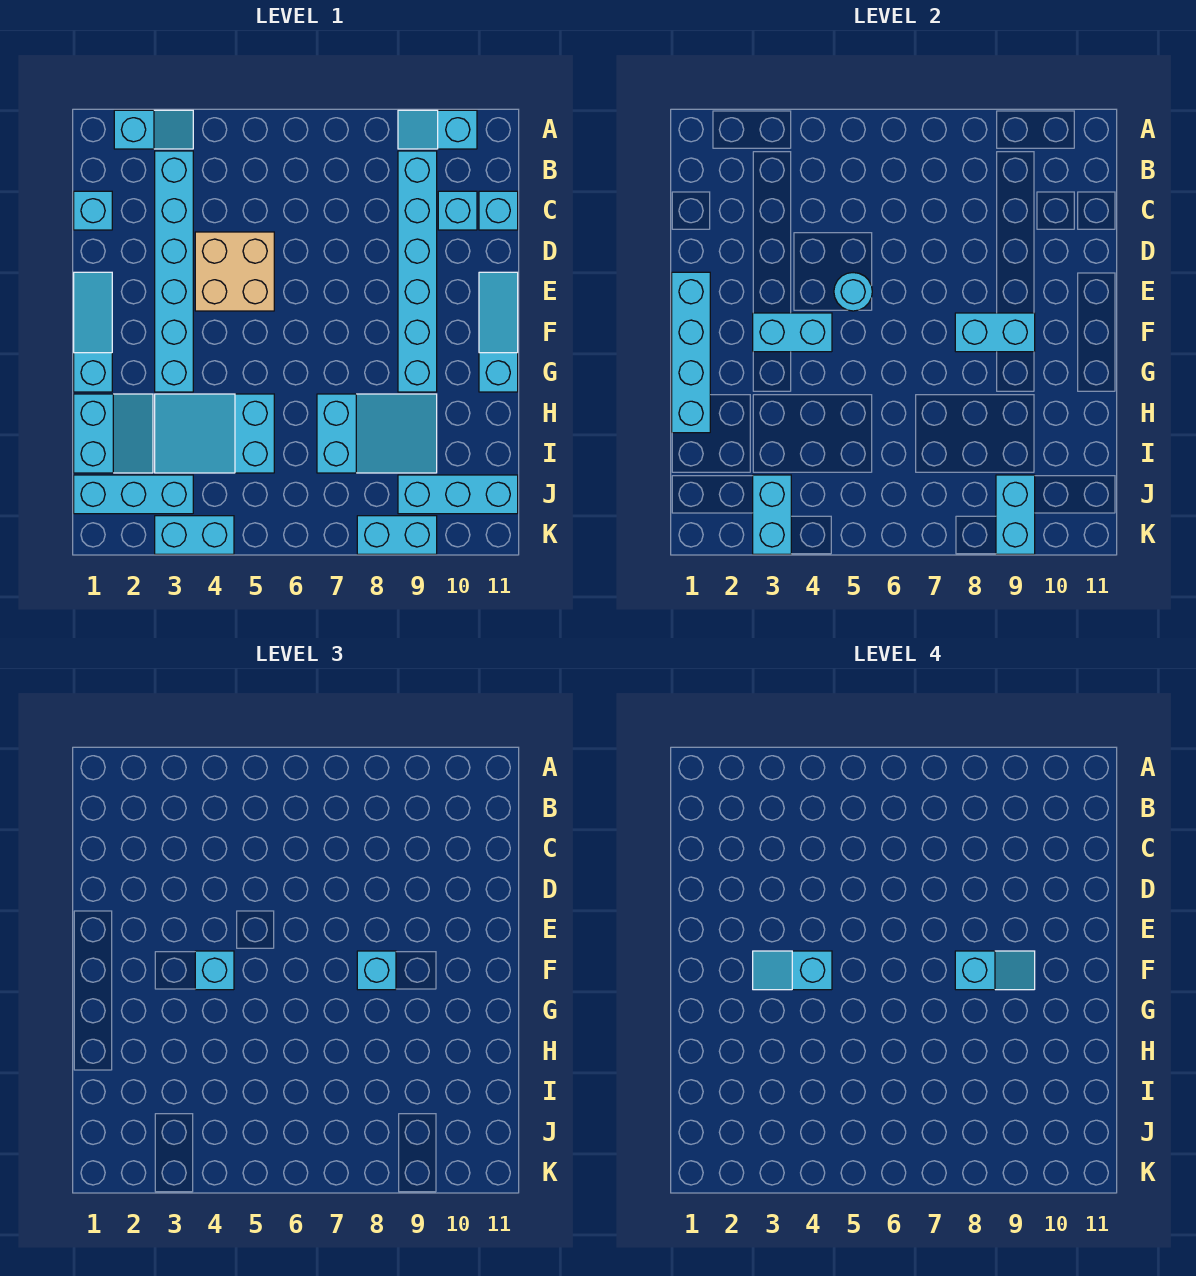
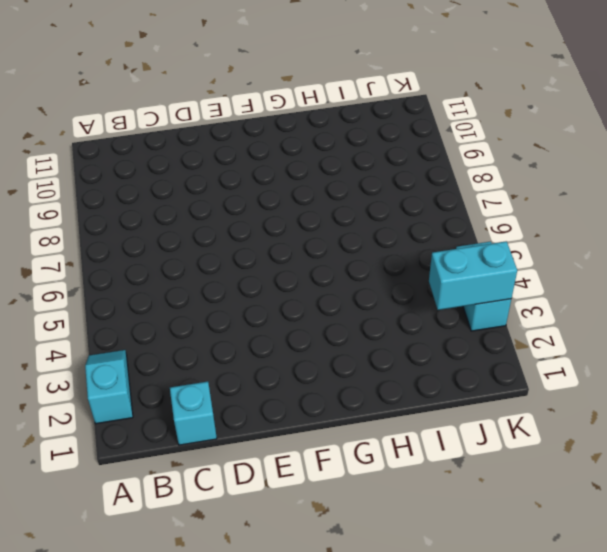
none -> cyan slope A9:A10 level 1 top 10
none -> cyan brick B3:G3 level 1
none -> cyan brick B9:G9 level 1

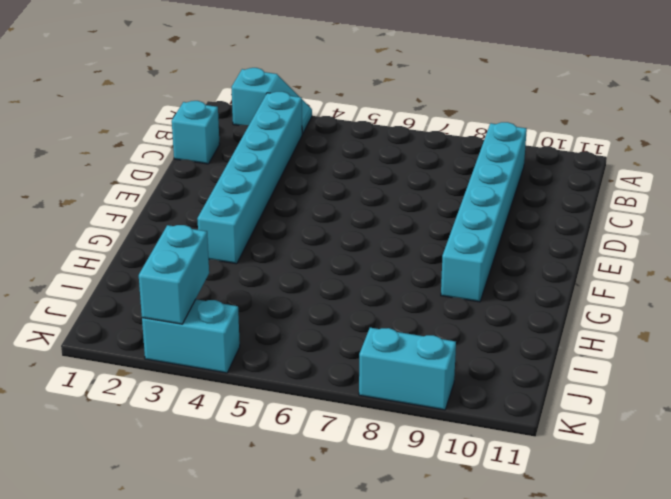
none -> cyan slope A9:A10 level 1 top 10
none -> cyan brick C10 level 1
none -> cyan brick C11 level 1

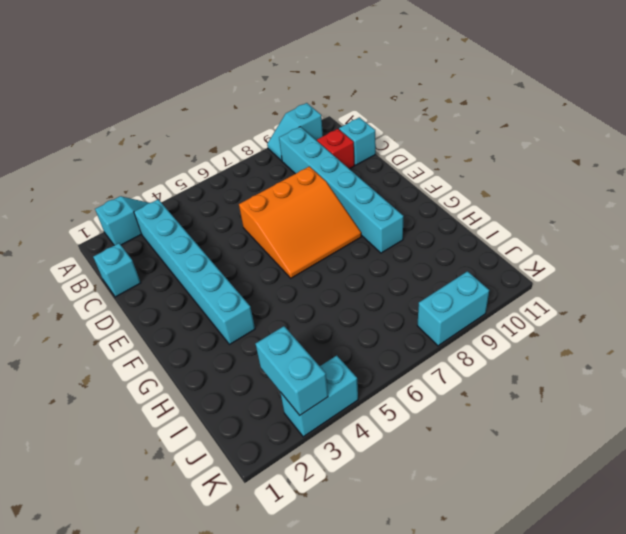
red brick C10 level 1 -> cyan brick C10 level 1
orange slope D6:F8 level 1 top D -> none
none -> tan brick D4:E5 level 1
none -> cyan slope E1:G1 level 1 top G
none -> cyan slope E11:G11 level 1 top G

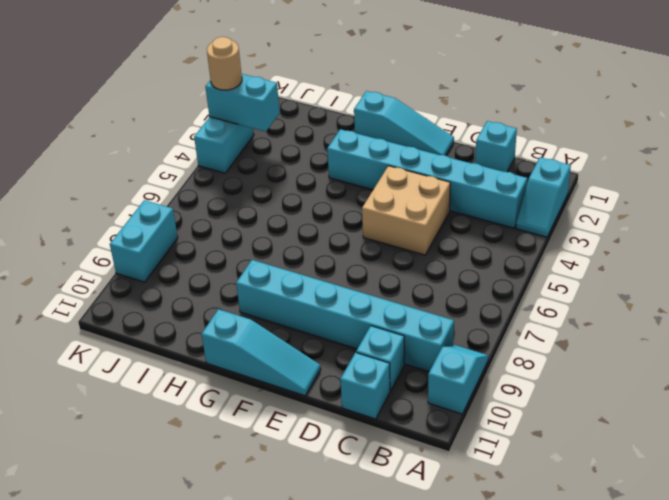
tan round brick K3 level 3 -> none
none -> cyan slope H1:I2 level 1 top 1
none -> cyan slope H3:I5 level 1 top 5
none -> cyan slope H7:I9 level 1 top 7

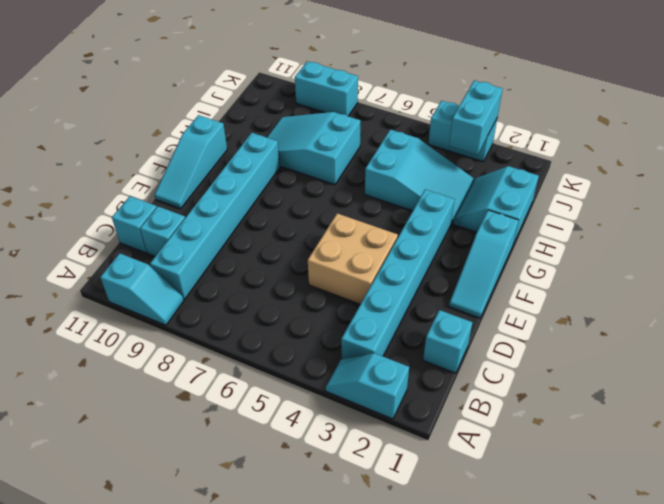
none -> cyan brick J1:J3 level 1
none -> cyan brick J9:J11 level 1
none -> cyan brick E1:H1 level 2

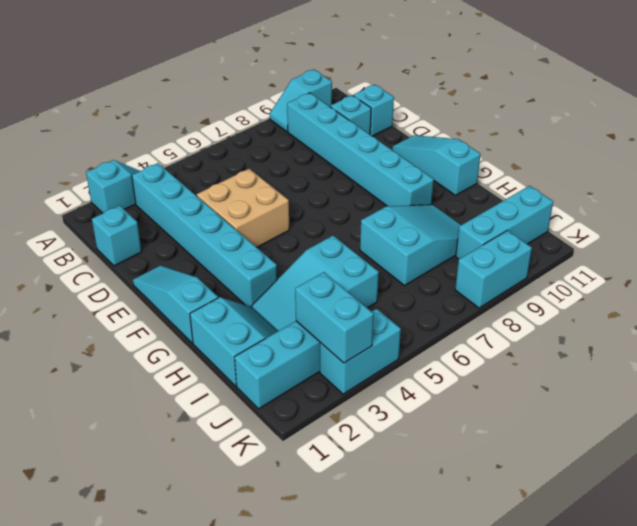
none -> cyan brick E1:H1 level 2
none -> cyan round brick E5 level 2
none -> cyan brick F3:F4 level 2

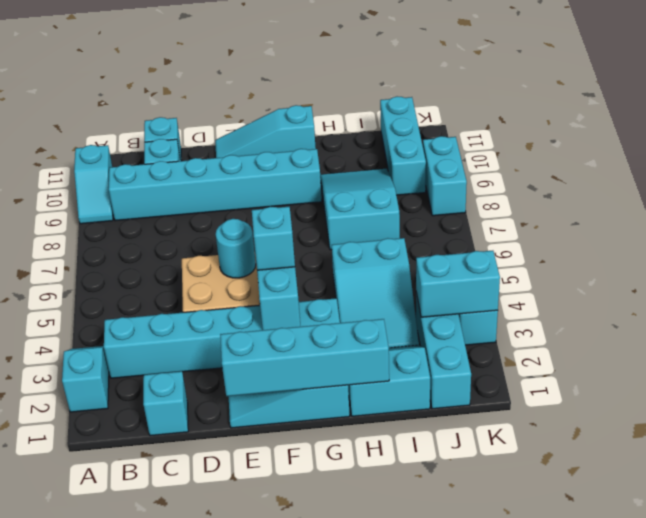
none -> cyan brick F8:F9 level 2
none -> cyan brick J9:K9 level 2
none -> cyan brick F8 level 3

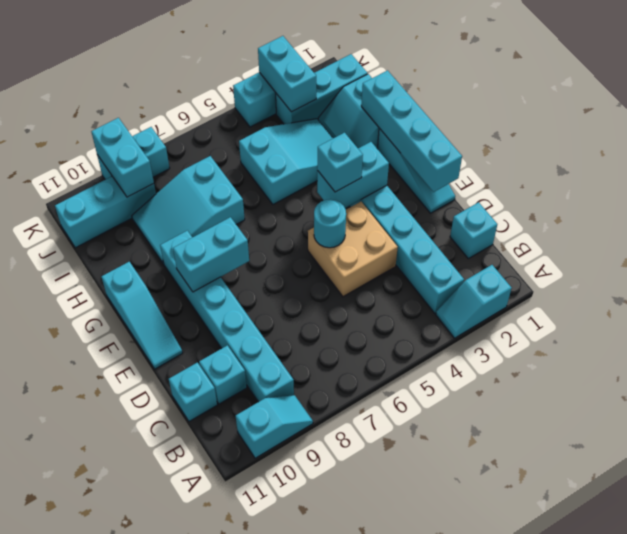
none -> cyan brick F8 level 3
none -> cyan slope F3:F4 level 4 top 4
none -> cyan slope F8:F9 level 4 top 8

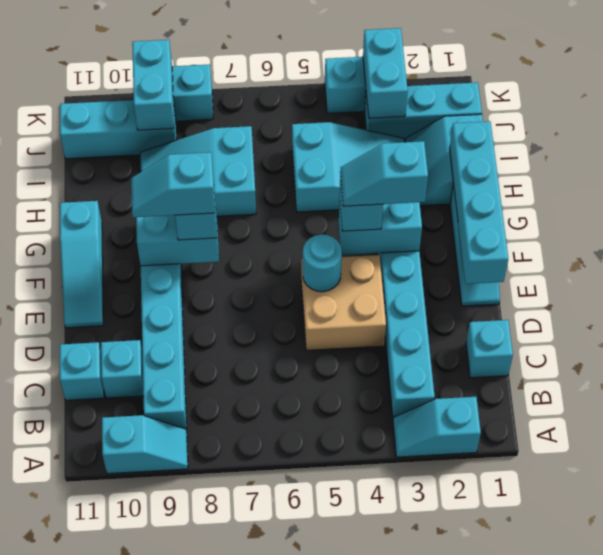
cyan slope F3:F4 level 4 top 3 -> cyan slope F3:F4 level 4 top 4

